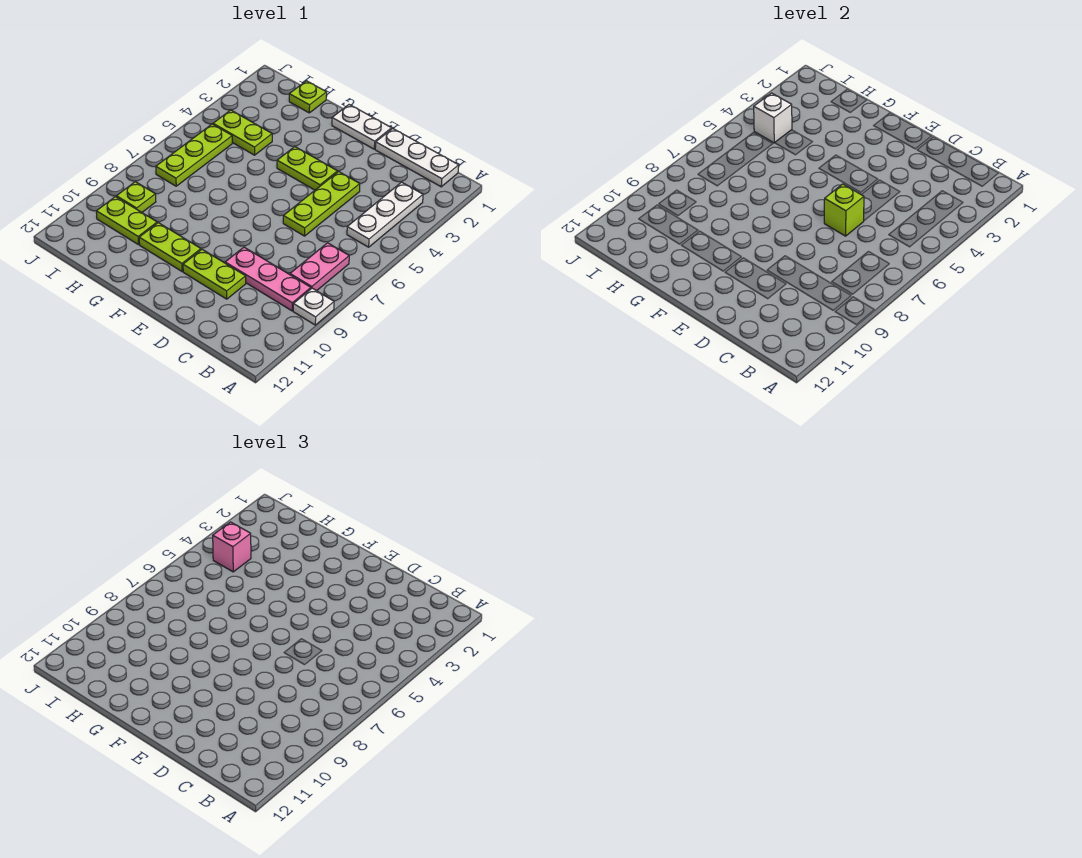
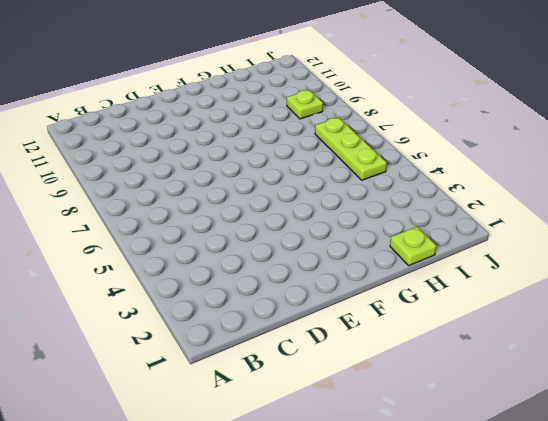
none -> white plate A9 level 1
none -> white plate B1:D1 level 1
none -> white plate B3:B5 level 1

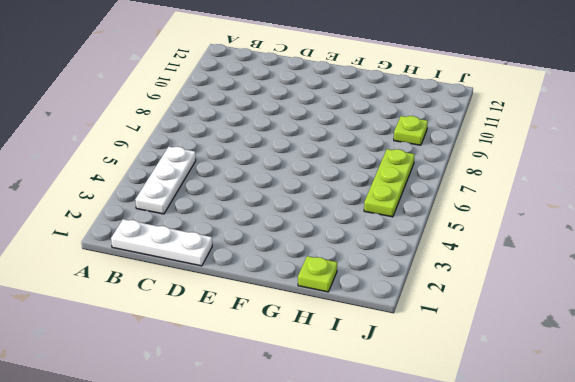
none -> white plate A9 level 1
none -> pink plate B7:B8 level 1
none -> pink plate B9:D9 level 1

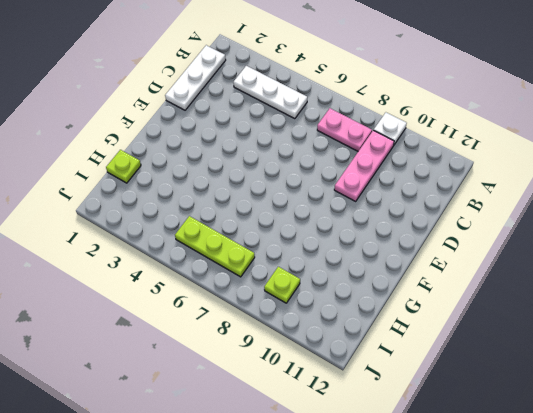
none -> lime plate D4:D6 level 1
none -> lime plate D10:E10 level 1
none -> white plate E1:F1 level 1

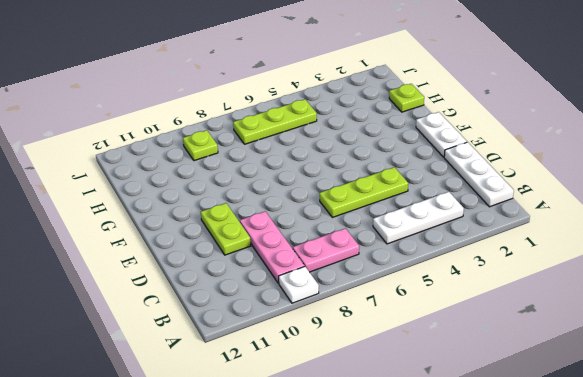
none -> lime plate E4:F4 level 1
none -> lime plate F10:G10 level 1
none -> lime plate H4:I4 level 1

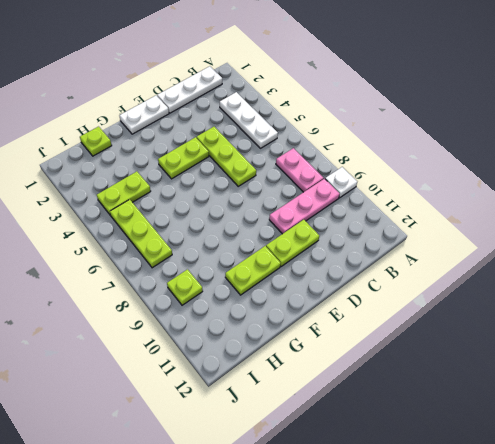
none -> lime plate H10:I10 level 1
none -> lime brick D6 level 2
none -> white brick I4 level 2

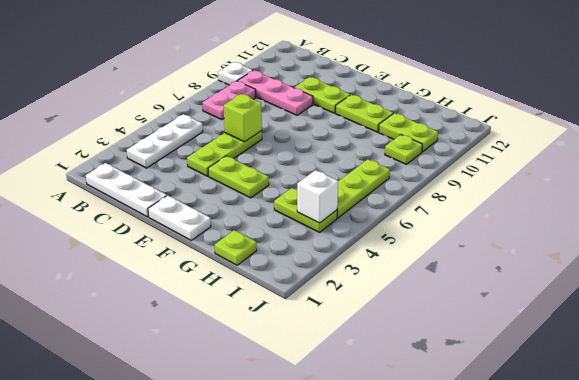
none -> pink brick I4 level 3

